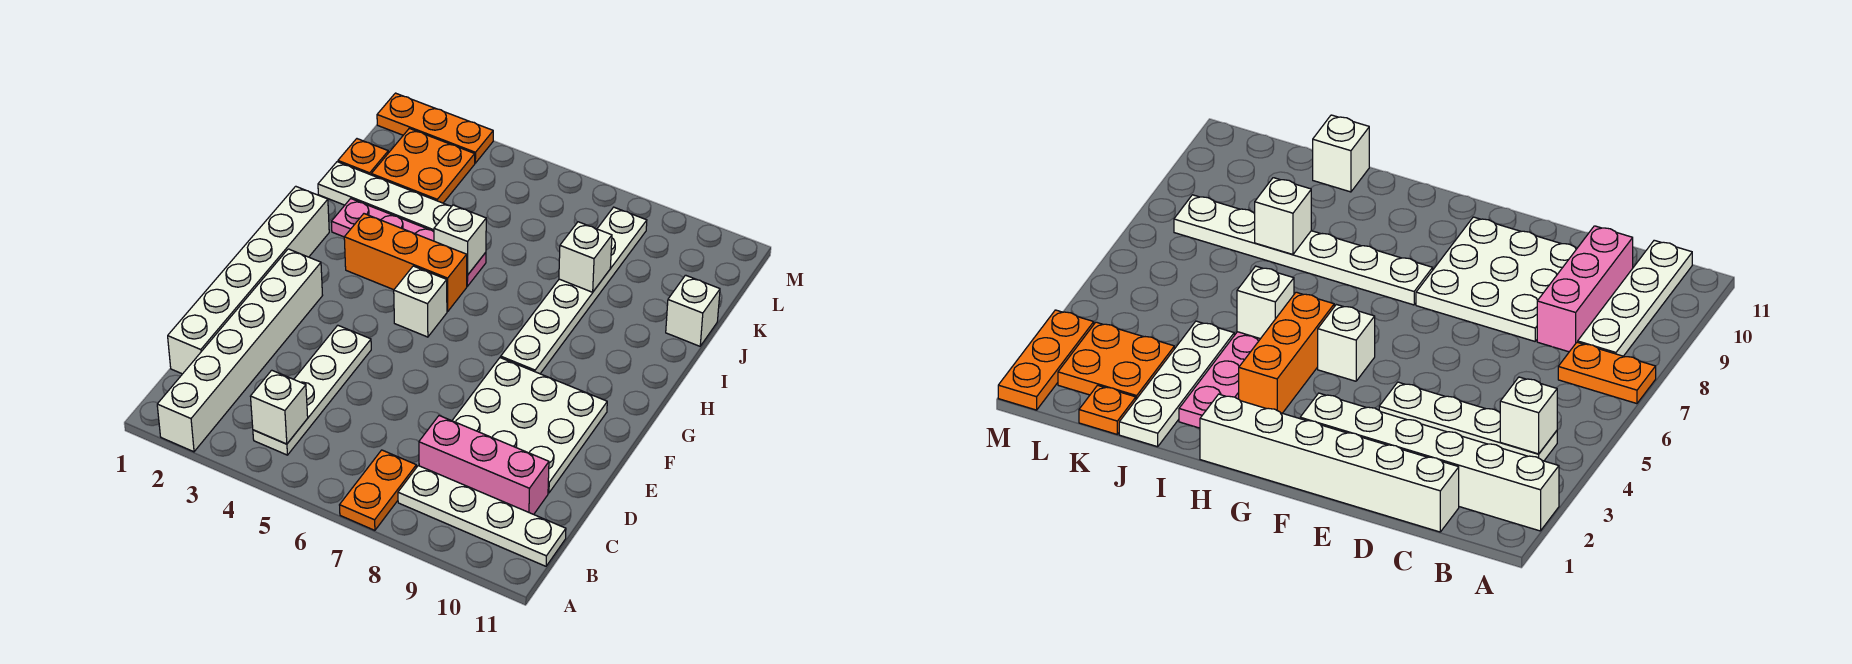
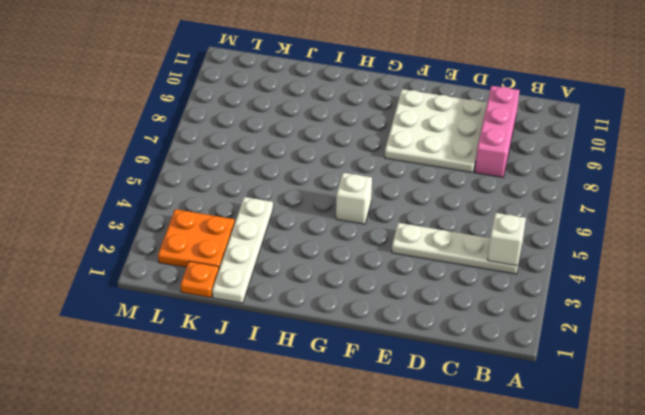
none -> white brick A2:F2 level 1
none -> orange plate A7:B7 level 1
none -> white plate B8:B11 level 1

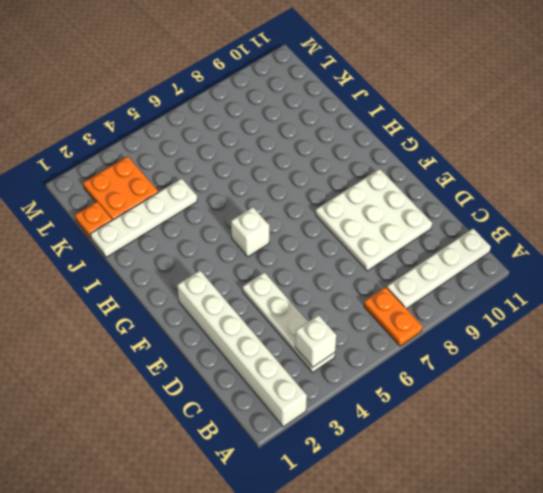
none -> white brick C1:H1 level 1
none -> pink brick C8:C10 level 1
none -> white plate G8:L8 level 1

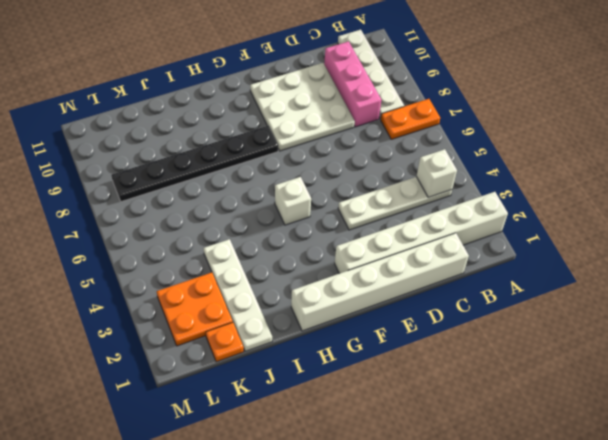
black plate G8:L8 level 1 -> white plate G8:L8 level 1
none -> orange brick H3:H5 level 1
none -> pink plate I2:I5 level 1
none -> white brick J11 level 1

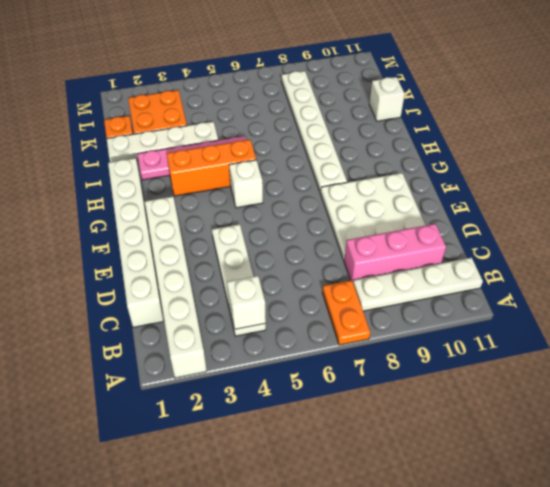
none -> orange plate M1:M3 level 1
none -> white brick I5 level 2
none -> white brick J8 level 2

